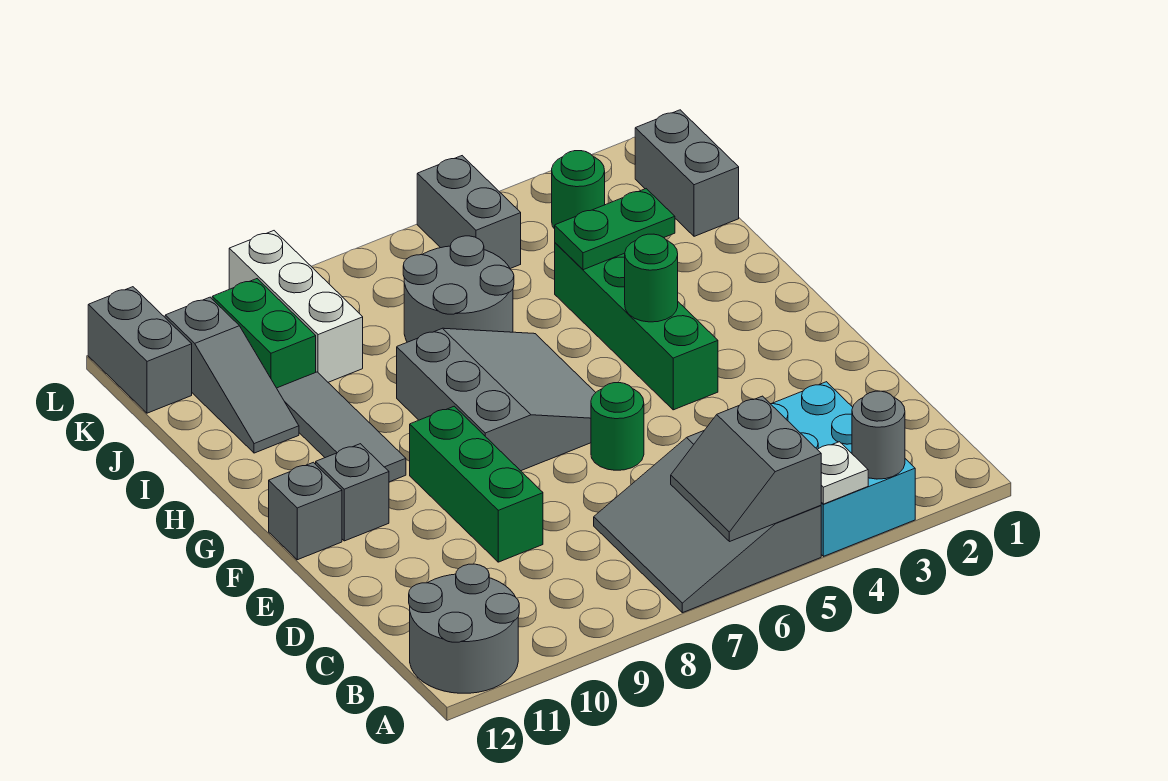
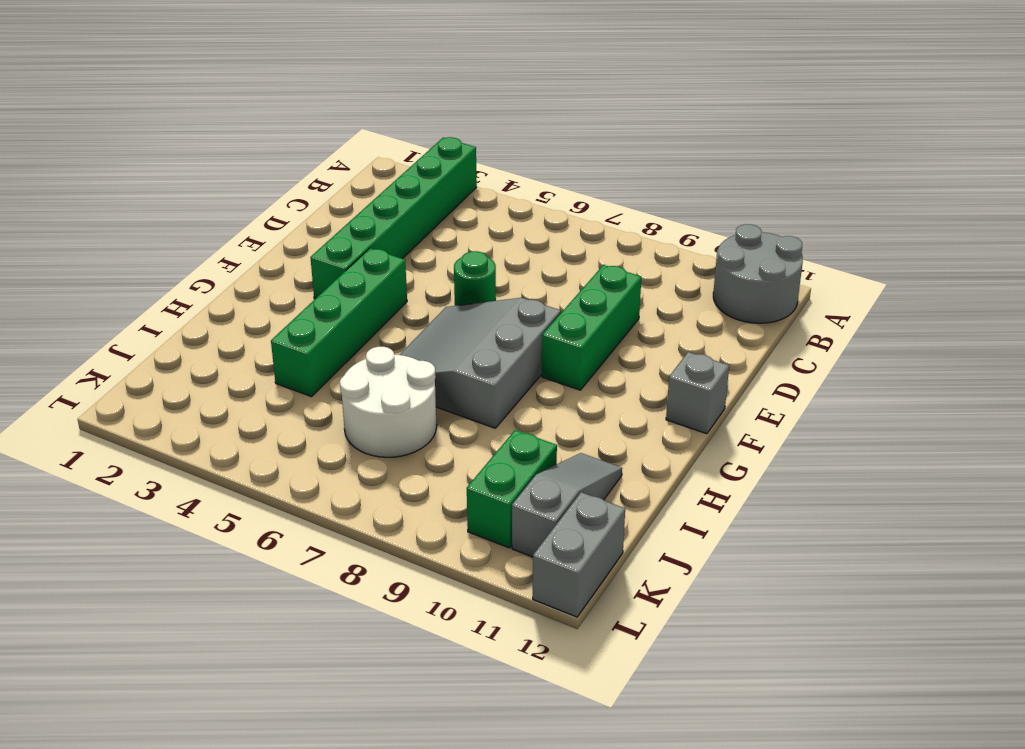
green brick A3:F3 level 1 -> cyan brick A3:C4 level 1
white round brick I6:J7 level 1 -> grey round brick I6:J7 level 1
none -> grey slope A5:C7 level 1 top 5
none -> grey brick F11 level 1
none -> grey tile G10:I10 level 1

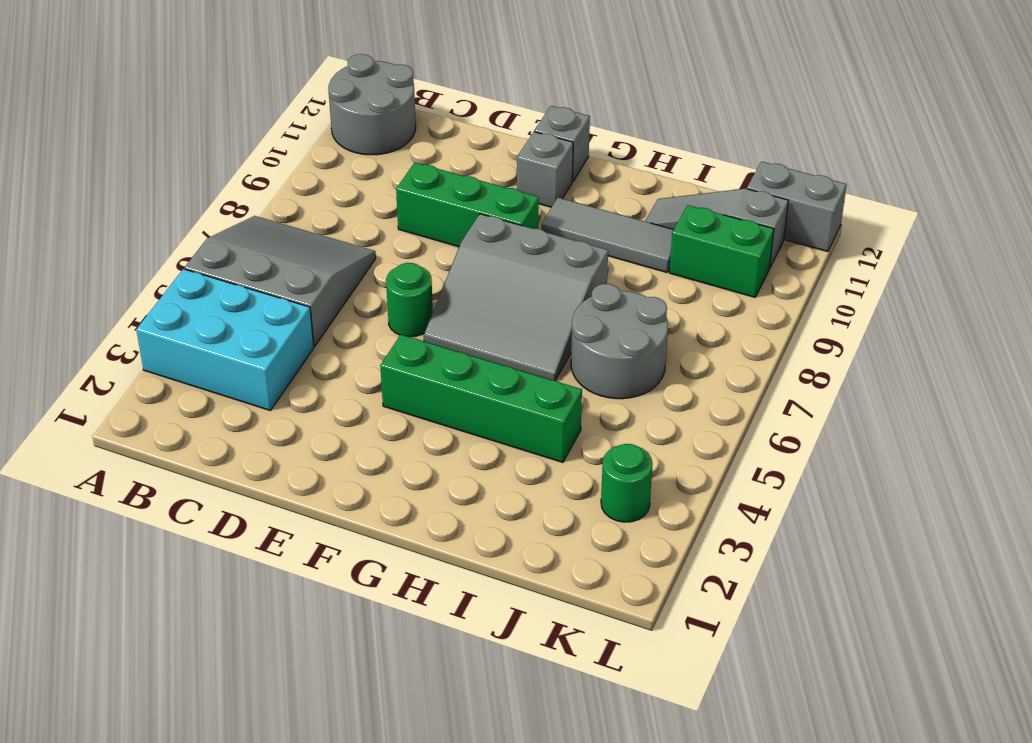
none -> grey brick J1:K1 level 1
none -> white brick J9:L9 level 1
none -> grey brick K5:L5 level 1

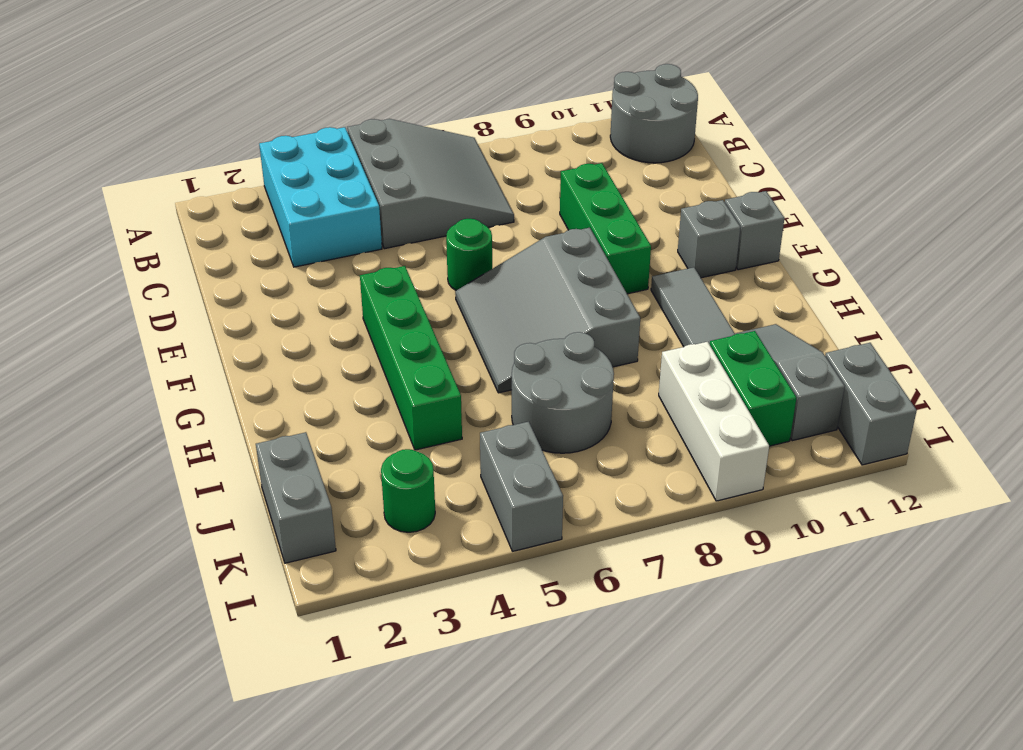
none -> grey round brick A3 level 2
none -> white plate A4 level 2
none -> grey slope A5:B6 level 2 top 5

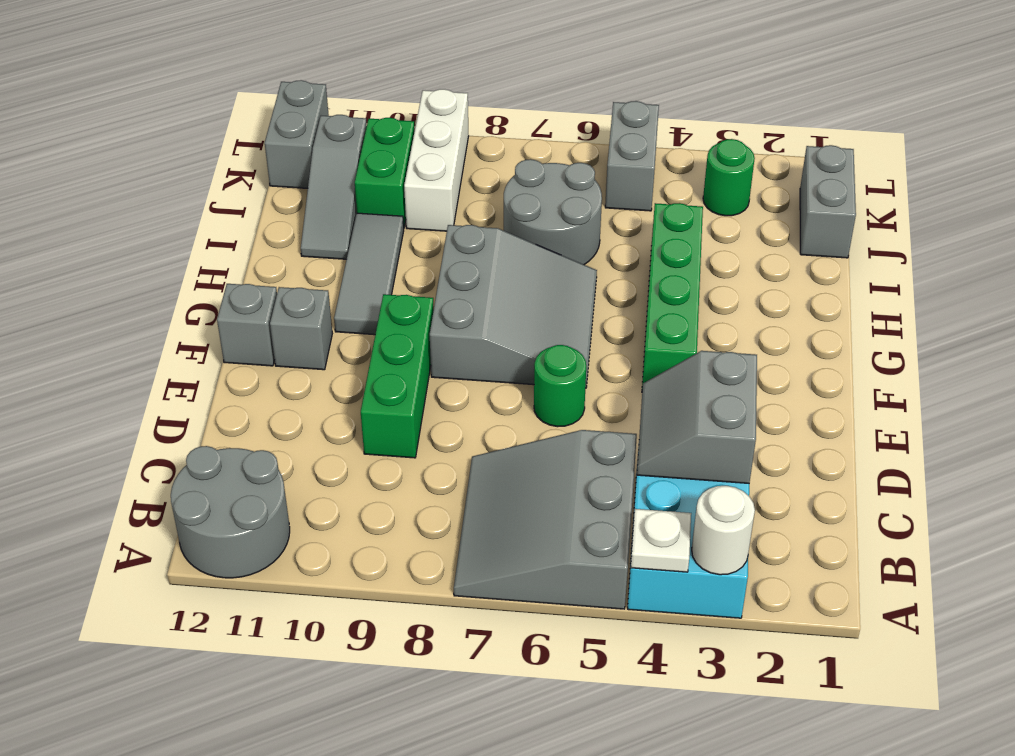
white round brick A3 level 2 -> grey round brick A3 level 2
grey slope C3:D4 level 2 top 3 -> grey slope A5:B6 level 2 top 5
none -> green round brick G4 level 2
none -> green plate I3:I4 level 2

